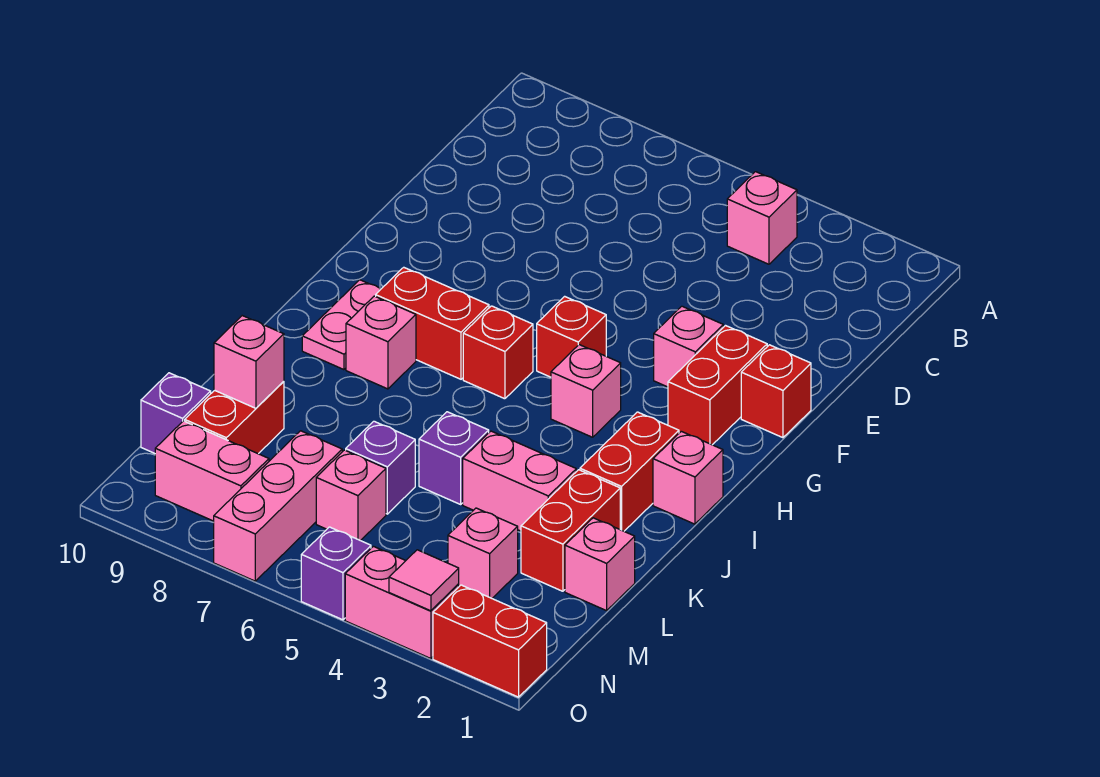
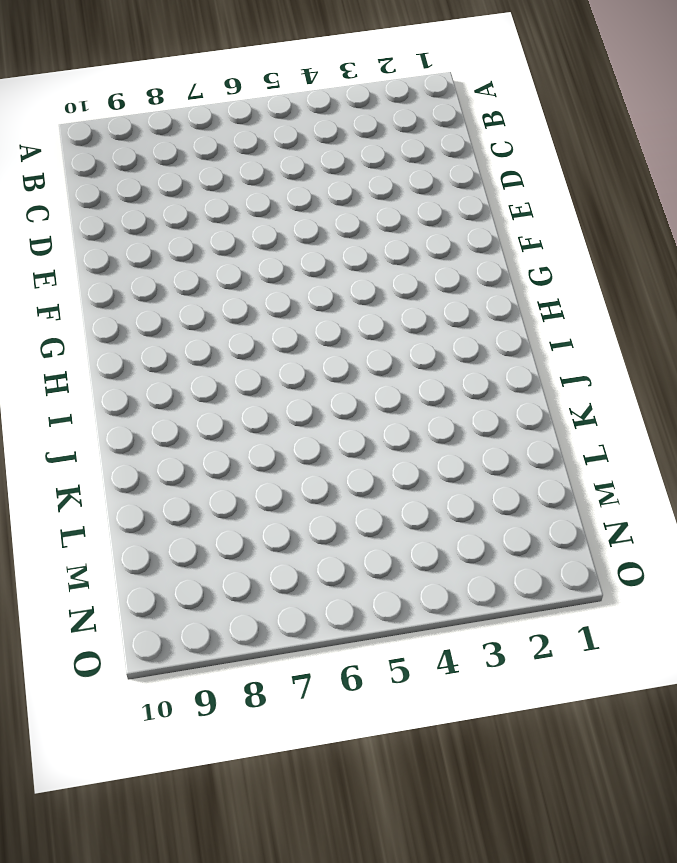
none -> pink brick B4 level 1
none -> red brick F1 level 1
none -> red brick F2:G2 level 1

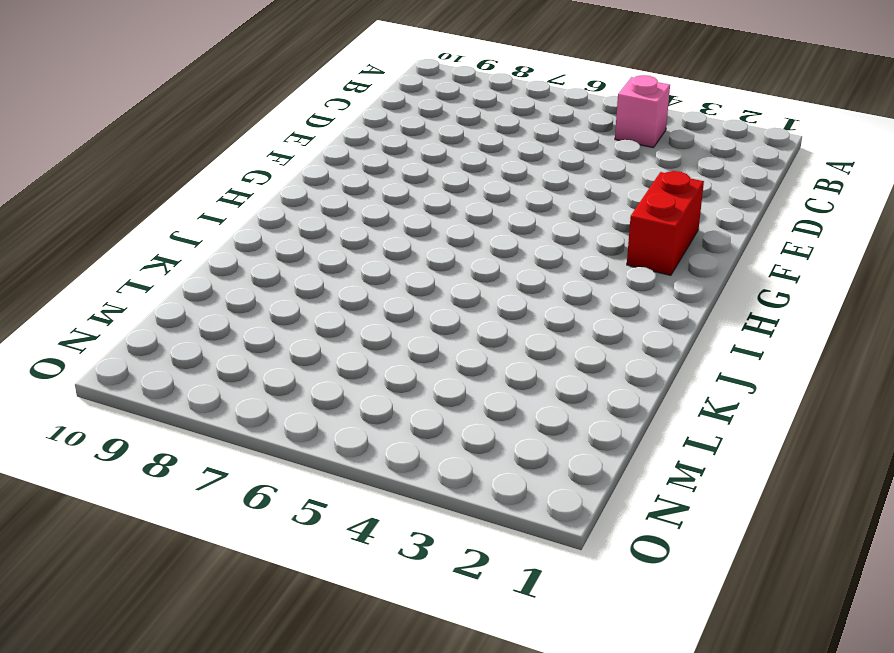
none -> red brick F1 level 1
none -> pink brick F3 level 1
none -> red brick G5 level 1

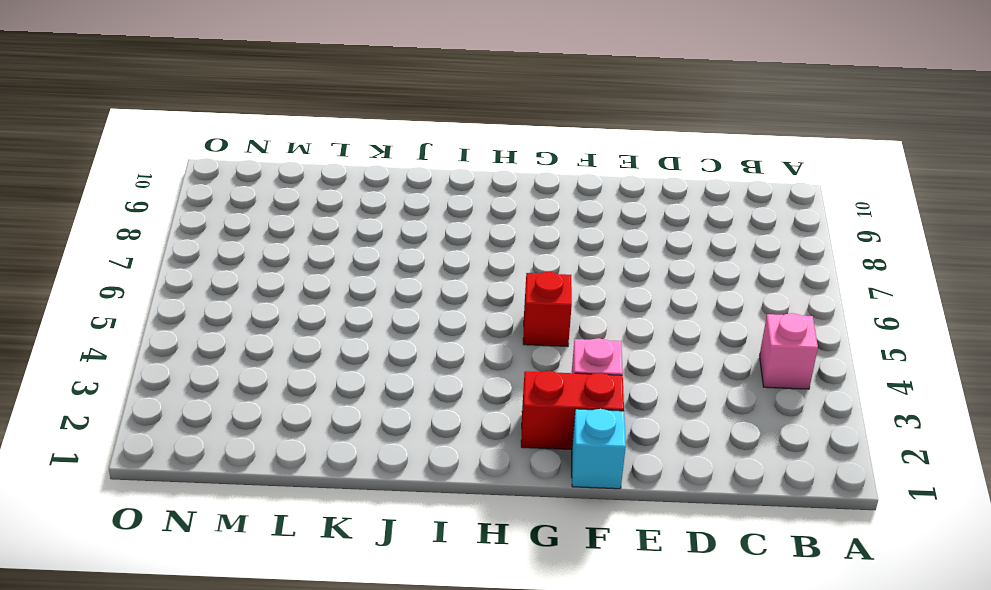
cyan brick F1 level 1 -> red brick F1 level 1
none -> pink brick H4 level 1
none -> red brick H6 level 1
none -> red brick H7:H8 level 1

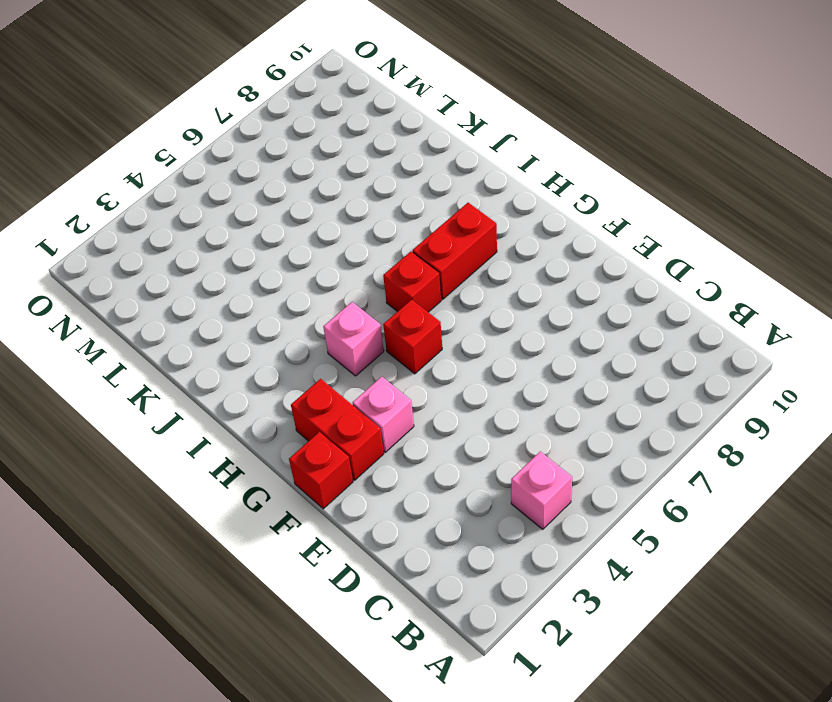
none -> pink plate H9:I9 level 1
none -> pink brick I1 level 1
none -> red brick I2:J2 level 1

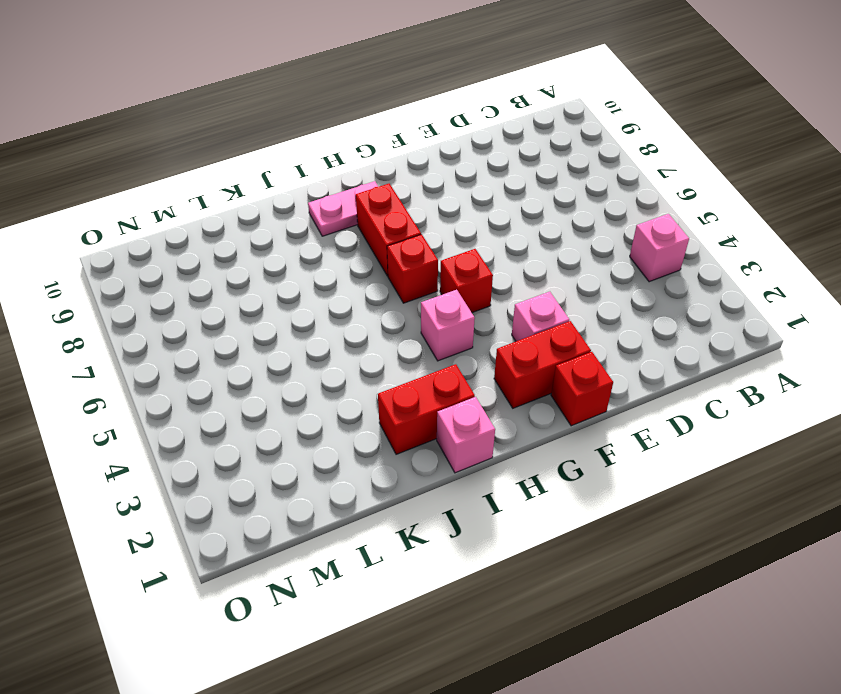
none -> pink brick I8 level 1
none -> red brick K2:L2 level 1
none -> pink brick K3:K4 level 1

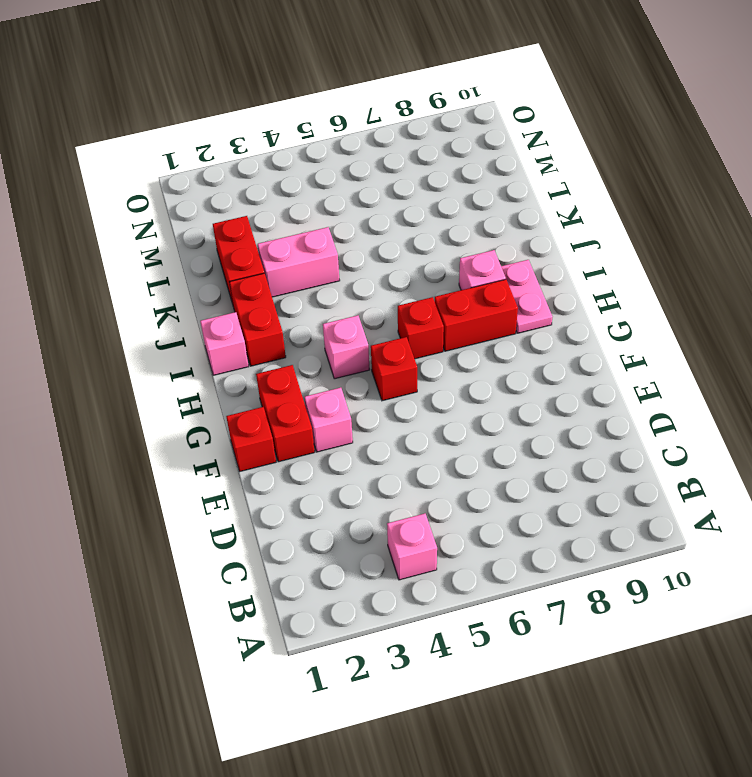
none -> purple brick K5 level 1
none -> pink brick L1 level 1
none -> purple brick L6 level 1

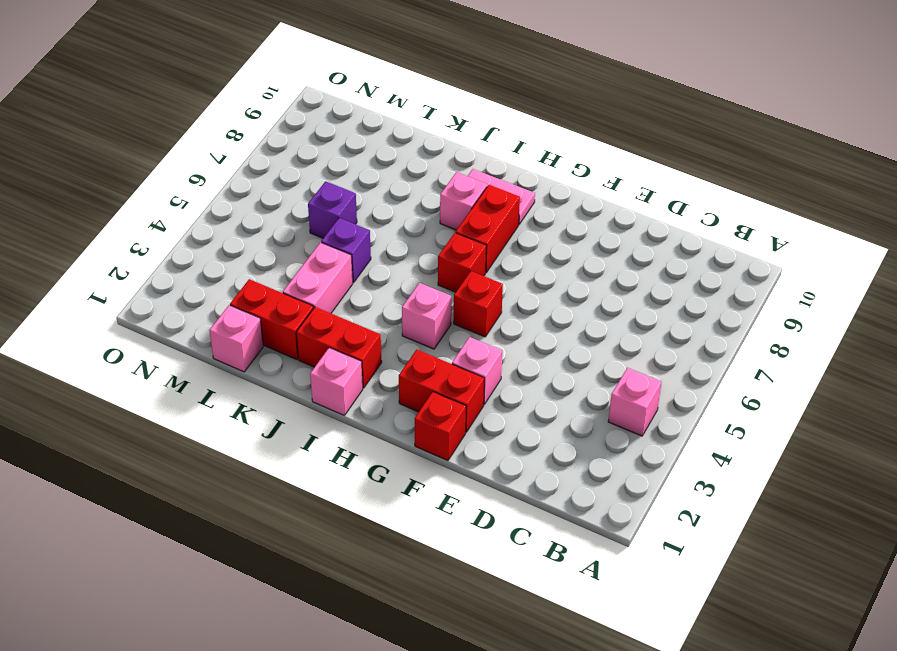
none -> red brick L9:M9 level 1
none -> pink brick M3 level 1
none -> pink brick M6 level 1

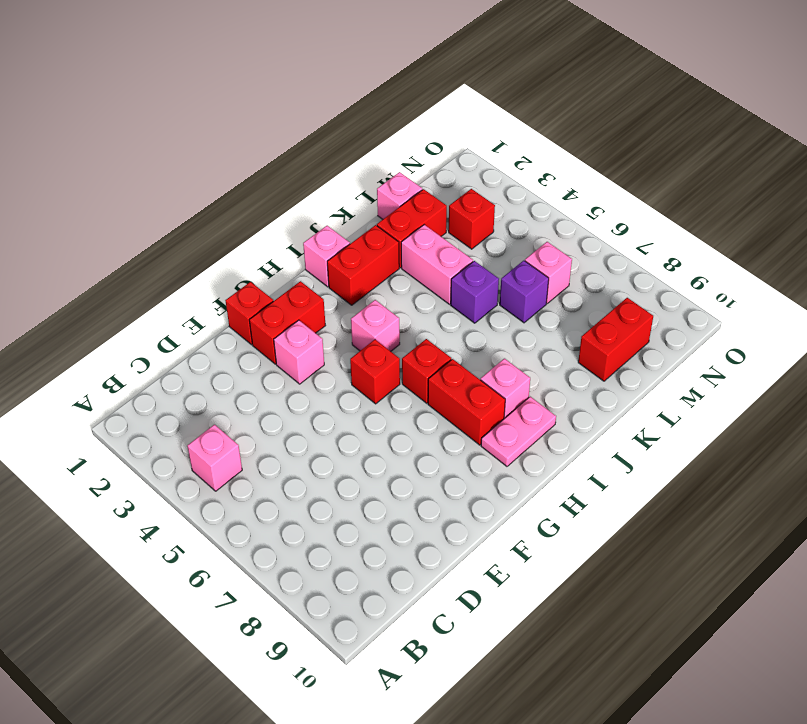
red brick M3 level 1 -> pink brick M3 level 1
none -> pink brick M7:O7 level 1
none -> purple brick M10 level 1
none -> pink brick N8:N9 level 1

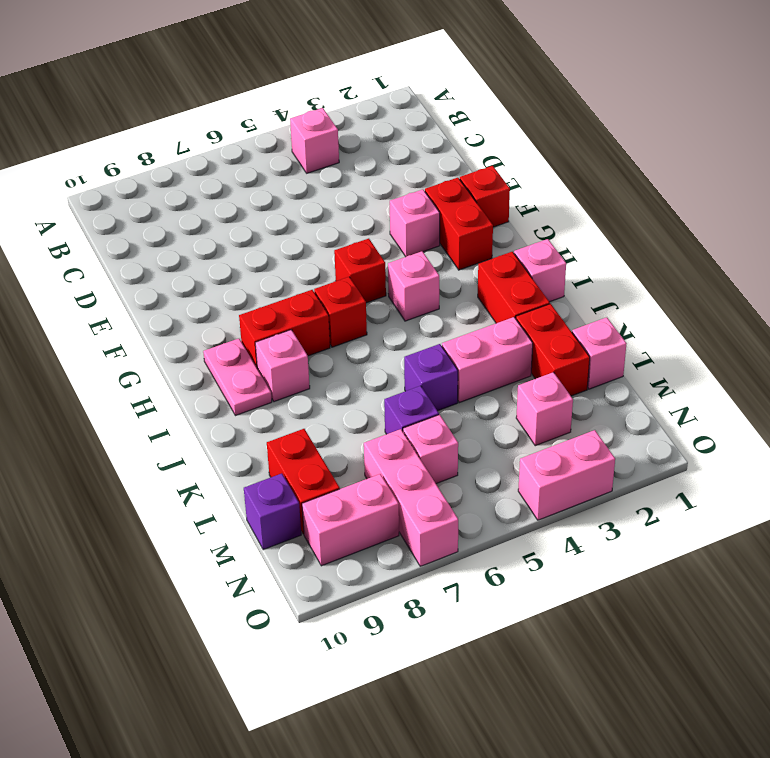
none -> red brick O1:O2 level 1
none -> purple brick O5 level 1
none -> pink brick L9 level 2

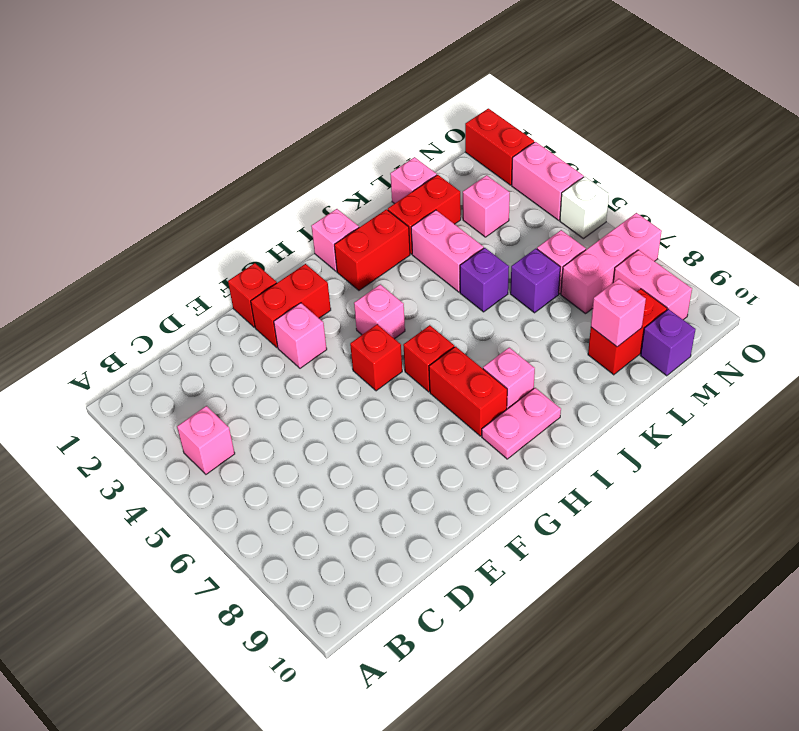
white brick O5 level 1 -> purple brick O5 level 1
none -> pink tile O3 level 2

